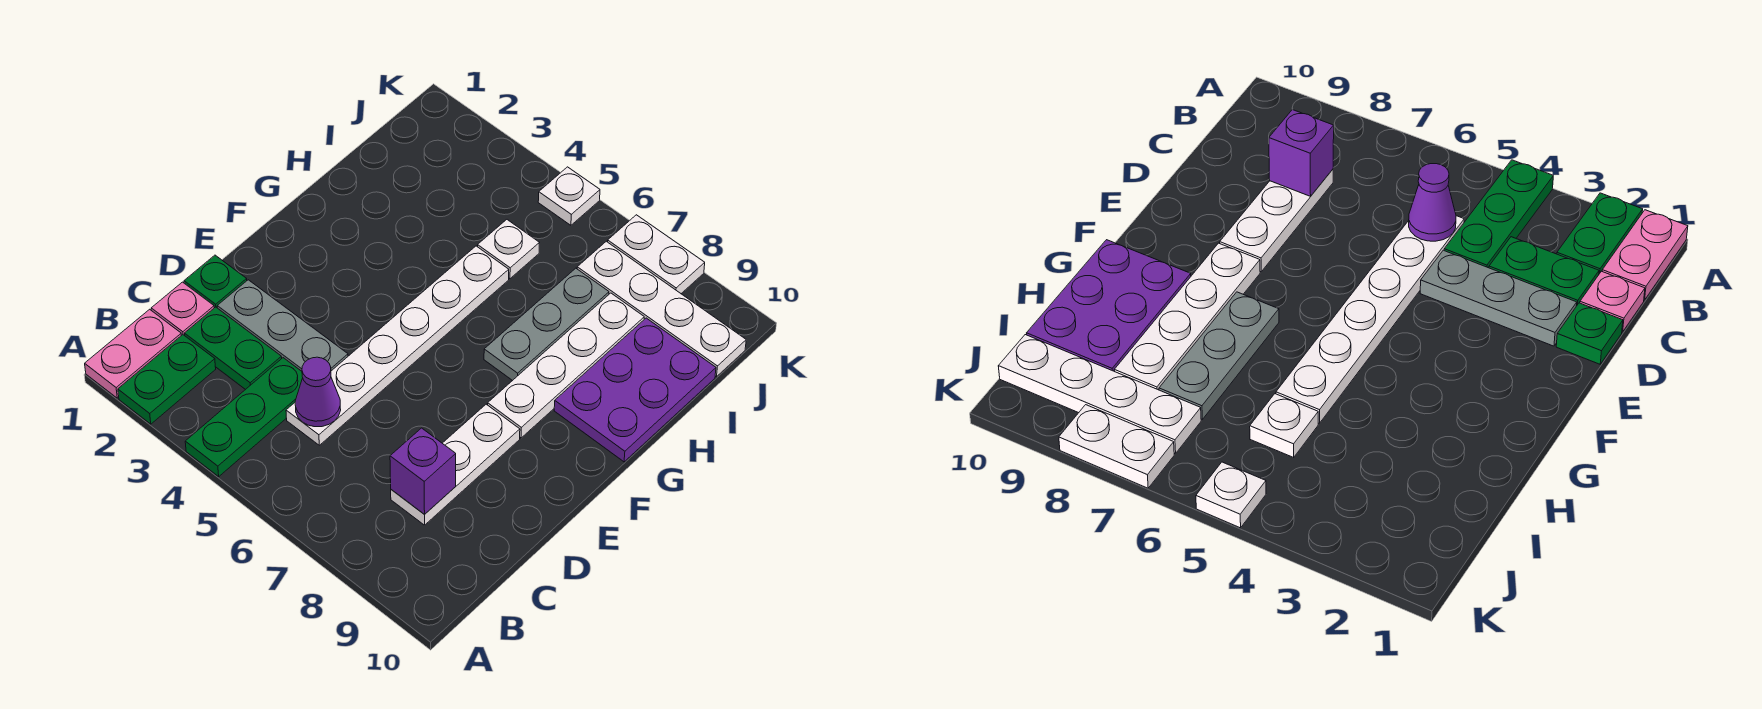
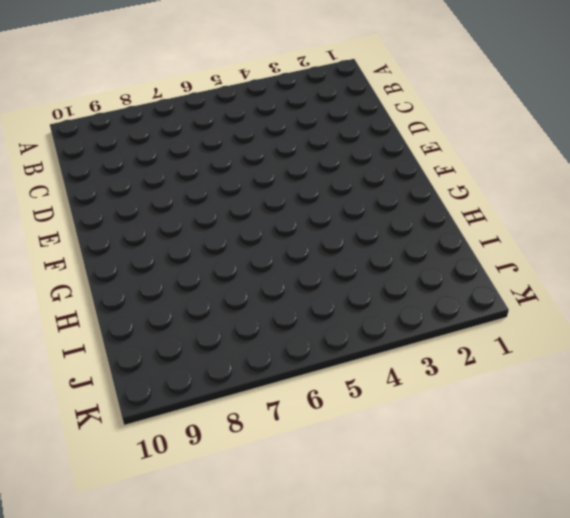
none -> pink plate A1:B1 level 1
none -> green plate A2:B2 level 1
none -> green plate A4:C4 level 1

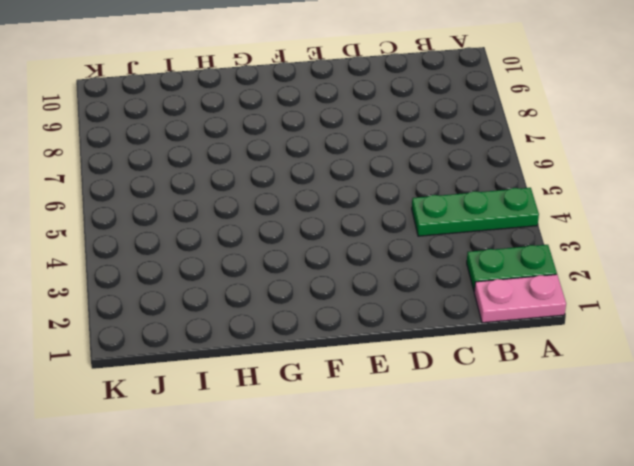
none -> pink plate C1 level 1
none -> green plate C2:C3 level 1
none -> white plate C5:H5 level 1

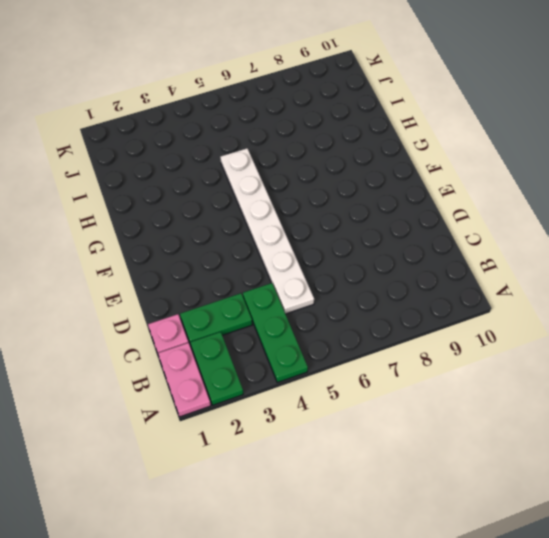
none -> white plate C8:E8 level 1
none -> green plate D1 level 1
none -> grey plate D2:D4 level 1

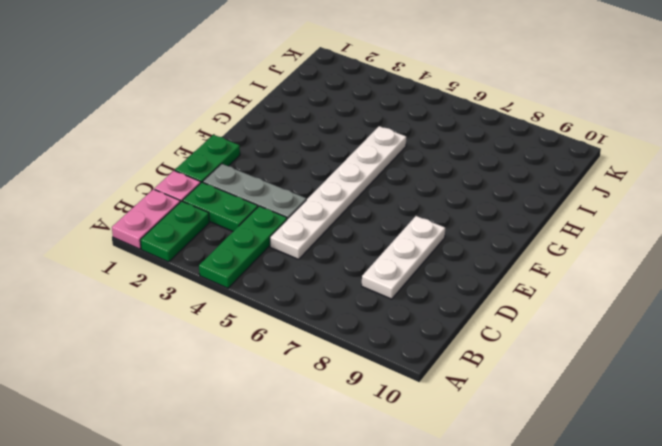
green plate D1:E1 level 1 -> green plate D1 level 1
none -> white plate F8:I8 level 1
none -> grey plate G7:I7 level 1
none -> purple plate G9:I10 level 1

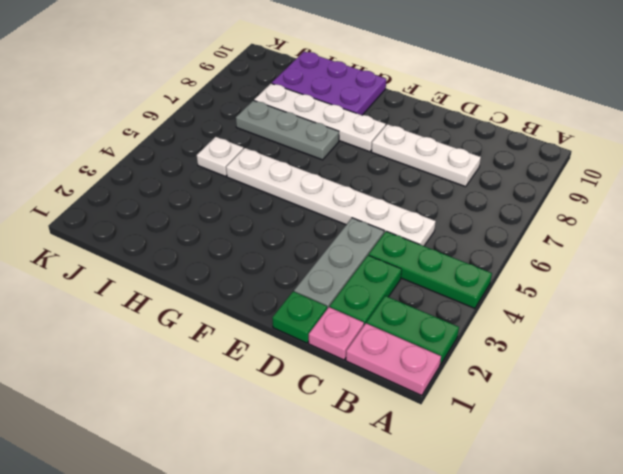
none -> white plate J7:J10 level 1
none -> white plate K5 level 1
none -> white plate K7:K8 level 1

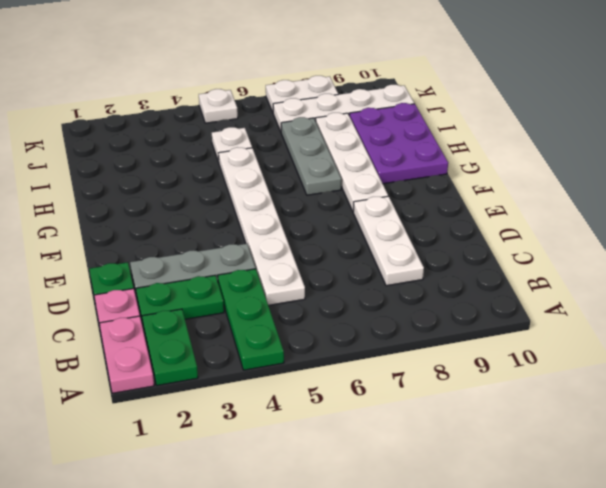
none -> purple cone C5 level 2
none -> purple brick C8 level 2

